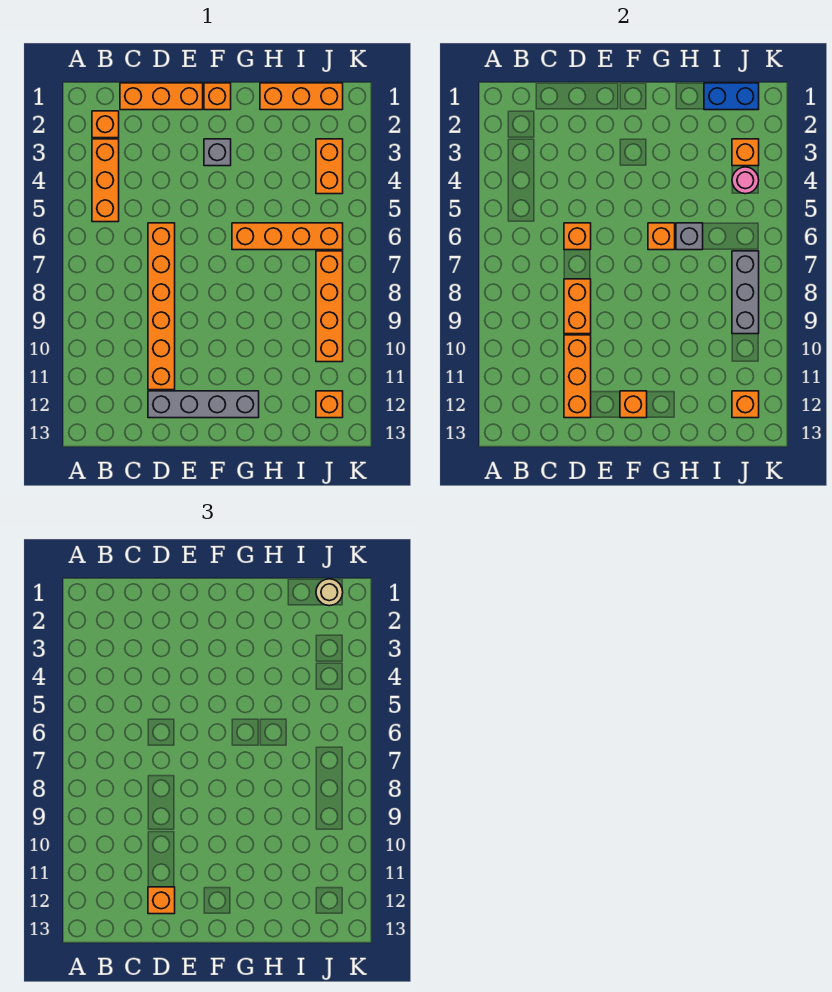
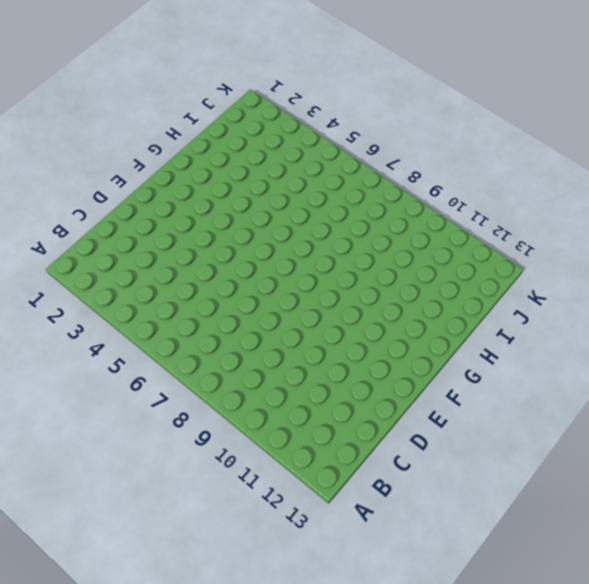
none -> orange brick B2 level 1
none -> orange brick B3:B5 level 1
none -> orange brick C1:E1 level 1

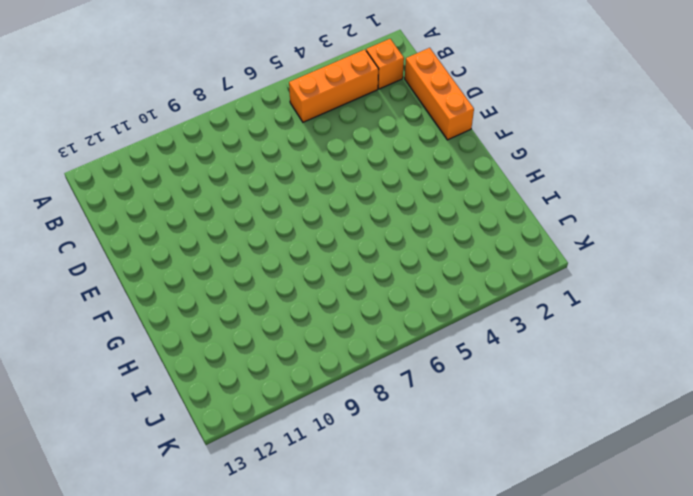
none -> orange brick D6:D11 level 1
none -> grey brick D12:G12 level 1
none -> orange brick F1 level 1

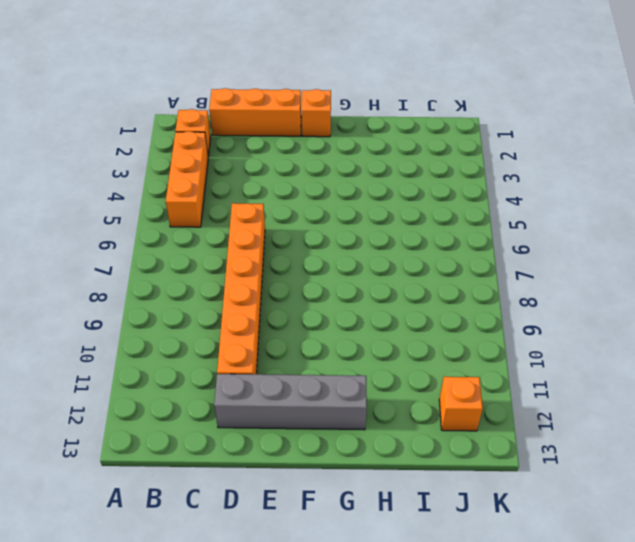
none -> grey brick F3 level 1
none -> orange brick G6:J6 level 1
none -> orange brick H1:J1 level 1

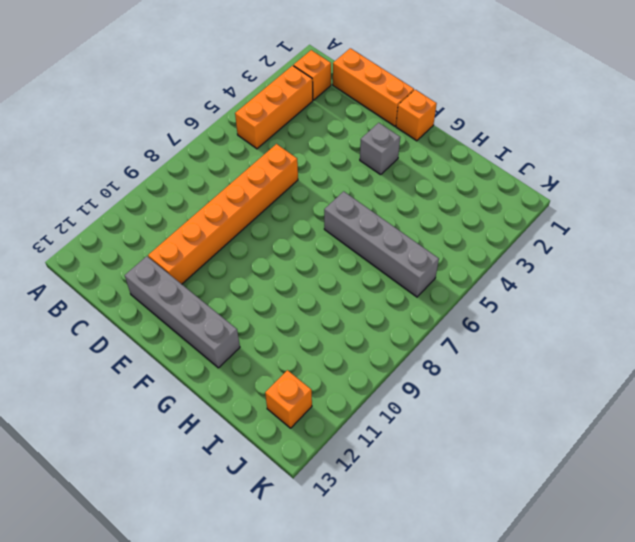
grey brick G6:J6 level 1 -> orange brick G6:J6 level 1
none -> orange brick H1:J1 level 1
none -> orange brick J3:J4 level 1
none -> orange brick J7:J10 level 1

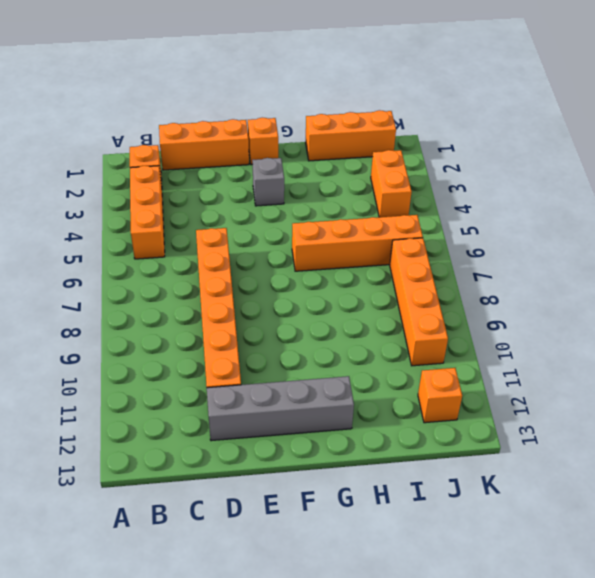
none -> orange brick D6 level 2
none -> orange brick D8:D9 level 2
none -> orange brick D10:D12 level 2

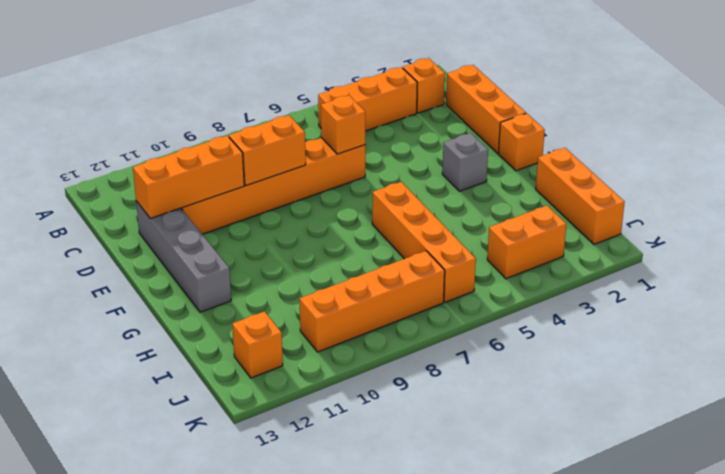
none -> orange brick F12 level 2
none -> orange brick G6 level 2
none -> grey brick H6 level 2

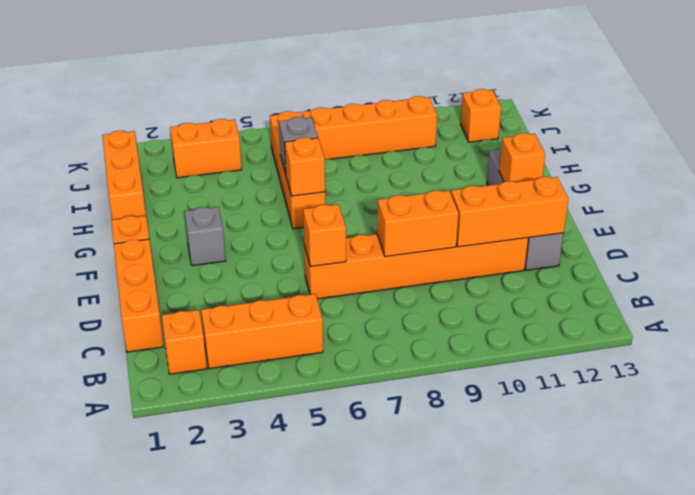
none -> blue brick I1:J1 level 2
none -> orange brick J3 level 2
none -> pink round brick J4 level 2

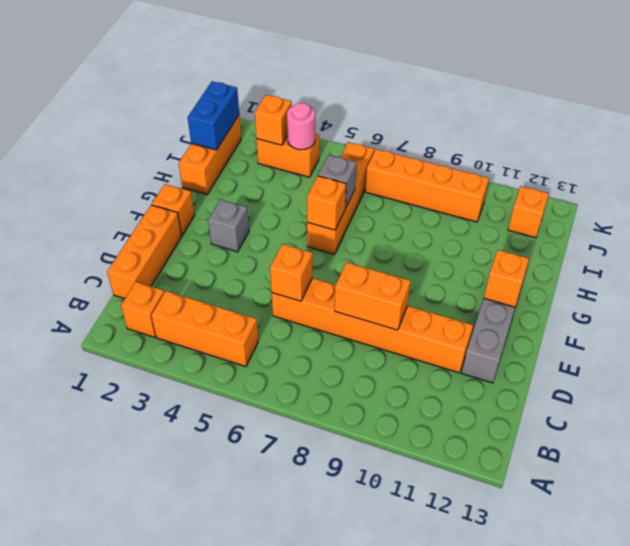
none -> orange brick D10:D12 level 2
none -> grey brick J7:J9 level 2
none -> orange brick J12 level 2

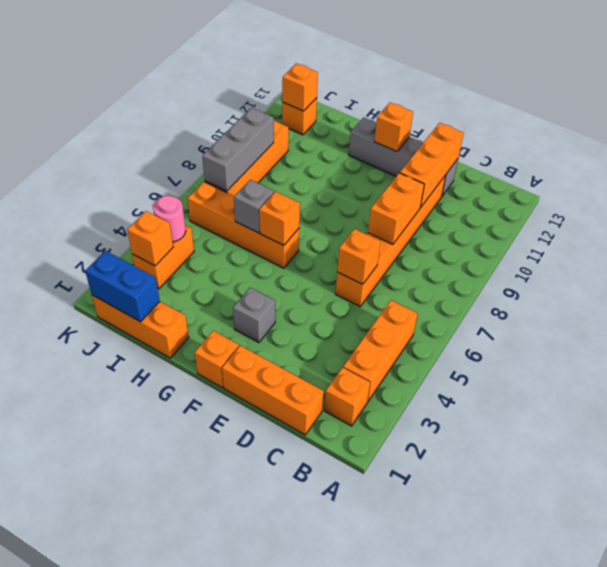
none -> orange brick D12 level 3
none -> tan round brick J1 level 3

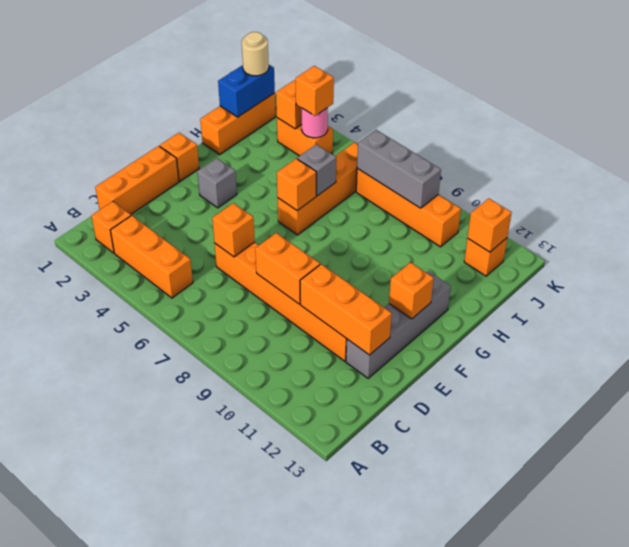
orange brick J4 level 3 -> orange brick D12 level 3

